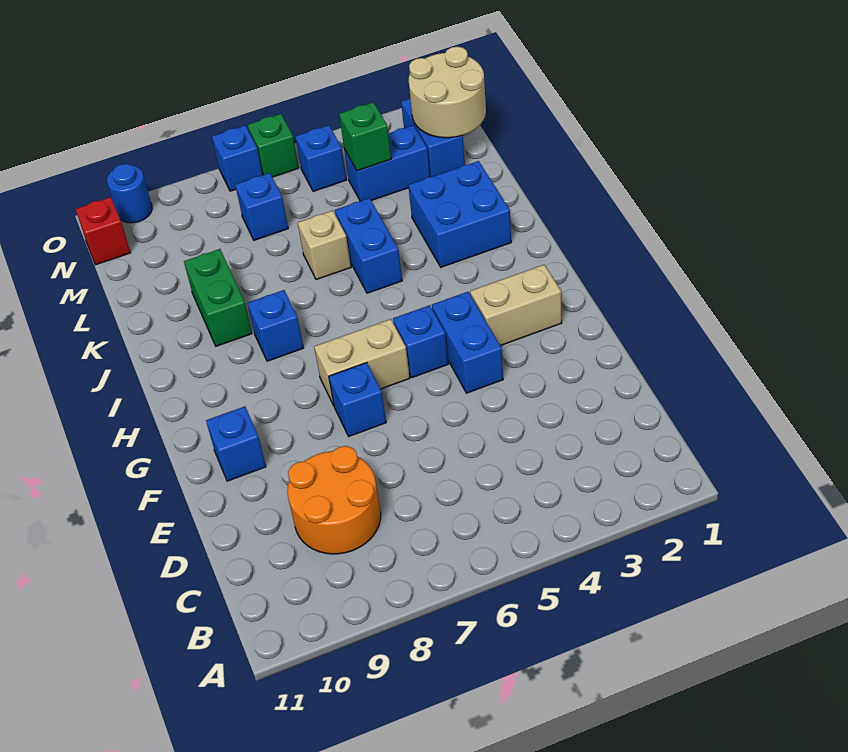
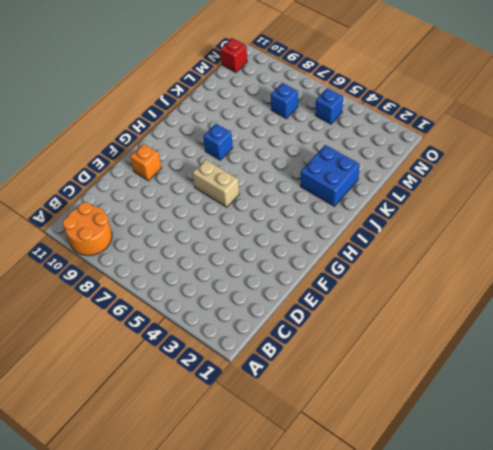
orange round brick A9:B10 level 1 -> orange round brick C8:D9 level 1
orange brick F10 level 1 -> blue brick F10 level 1
none -> blue brick F4:G4 level 1
none -> blue brick F7 level 1
none -> tan brick G2:G3 level 1

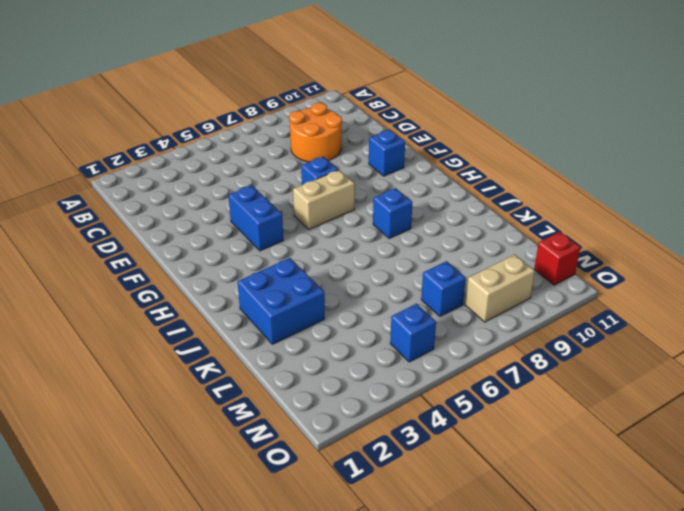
tan brick N8:N9 level 1 -> tan brick G2:G3 level 1
none -> blue brick G5 level 1
none -> blue brick J5:K5 level 1
none -> green brick J9:K9 level 1

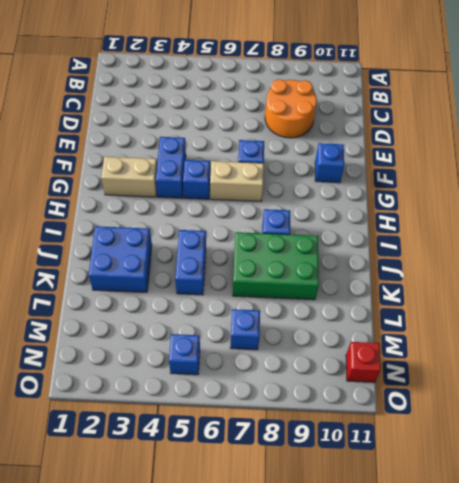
green brick J7:K9 level 1 -> green brick J9:K9 level 1
none -> tan brick K6 level 1
none -> blue brick M2:N2 level 1
none -> blue brick M3:M4 level 1

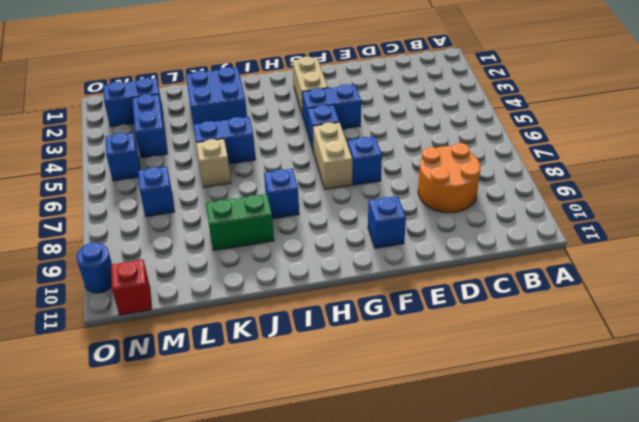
none -> green brick O6 level 1
none -> blue brick O7 level 1
none -> tan round brick M1:N2 level 2

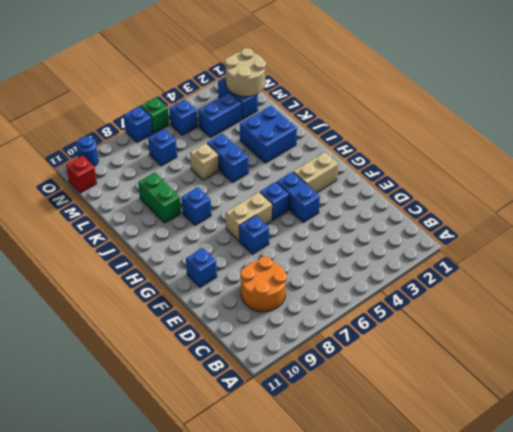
none -> green brick M4 level 2

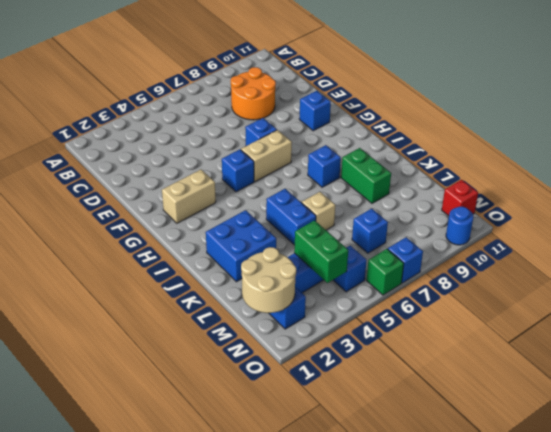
green brick M4:N4 level 2 -> green brick M4 level 2
none -> blue brick F4:G4 level 1

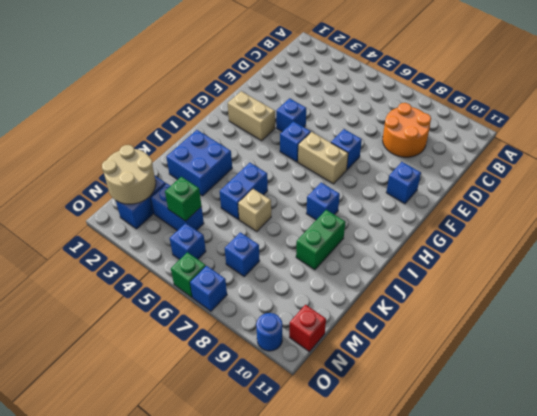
blue brick F4 level 1 -> blue brick F4:G4 level 1

